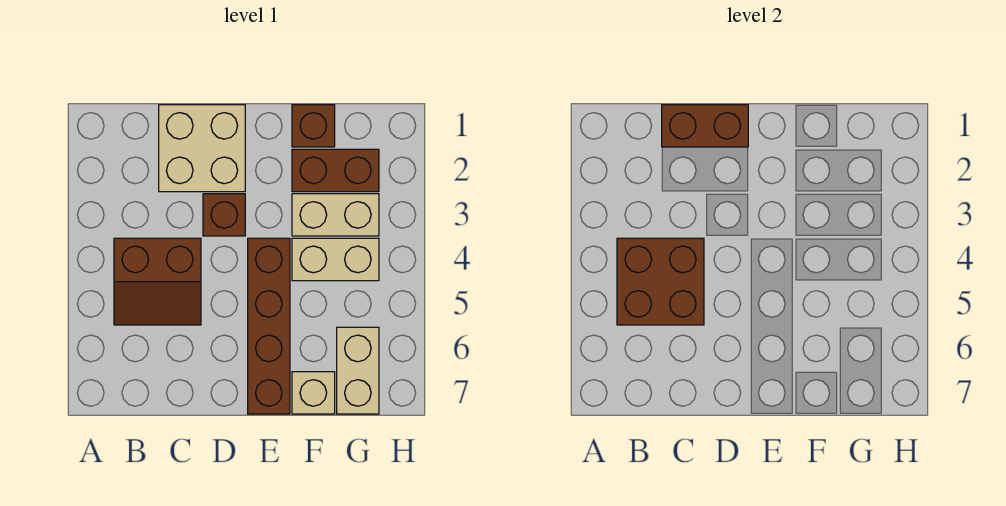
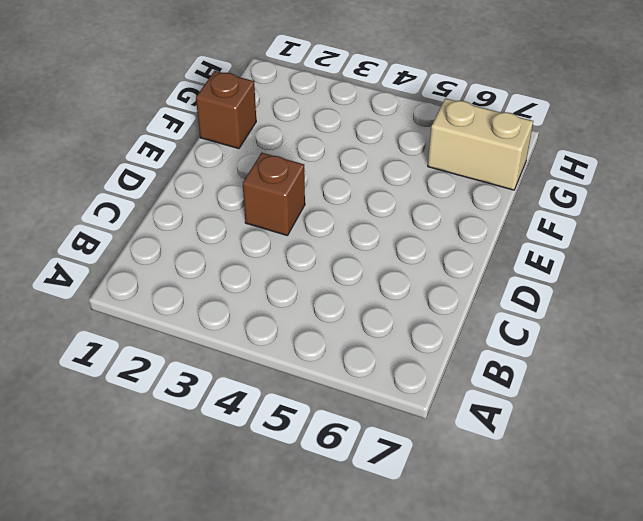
none -> brown slope B4:C5 level 1 top 4
none -> tan brick C1:D2 level 1
none -> brown brick E4:E7 level 1

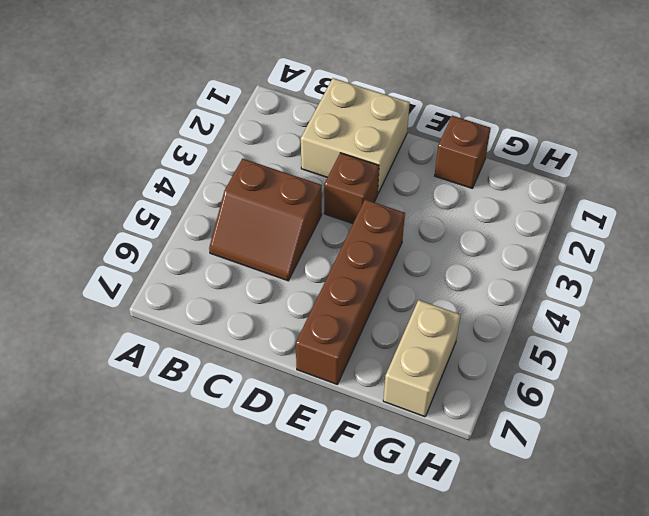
none -> brown brick F2:G2 level 1
none -> tan brick F3:G3 level 1
none -> tan brick F4:G4 level 1

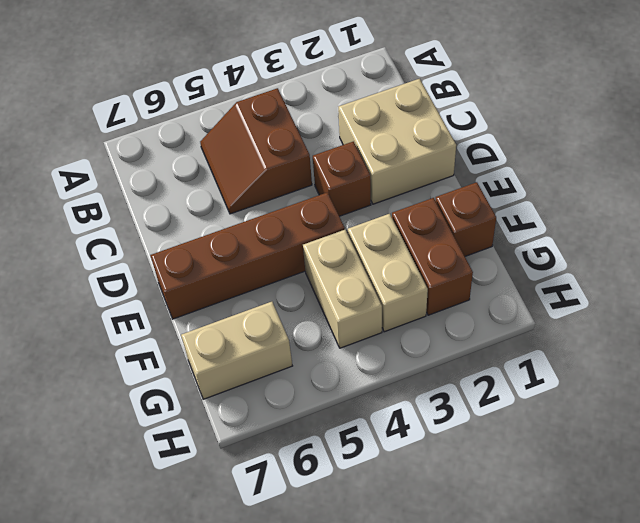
none -> tan brick F7 level 1
none -> brown brick B4:C5 level 2
none -> brown brick C1:D1 level 2

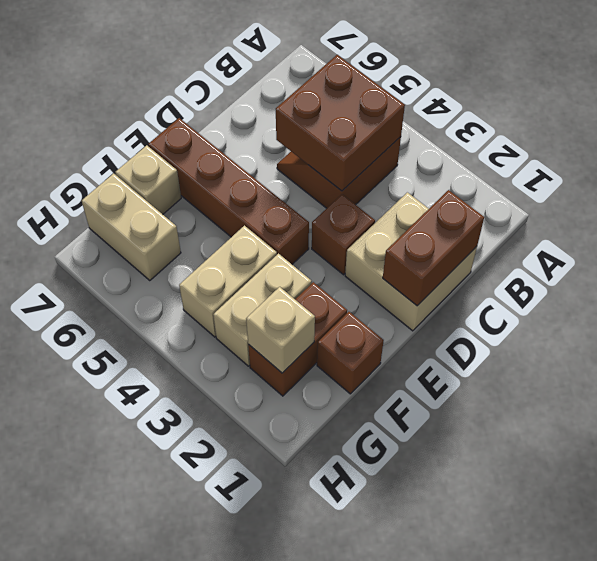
tan brick G2 level 2 -> none

